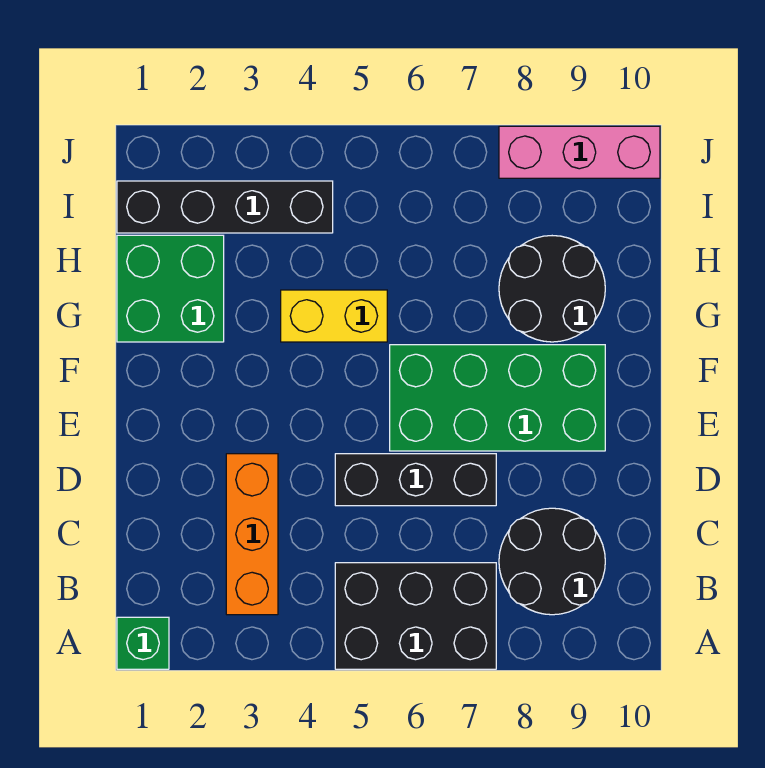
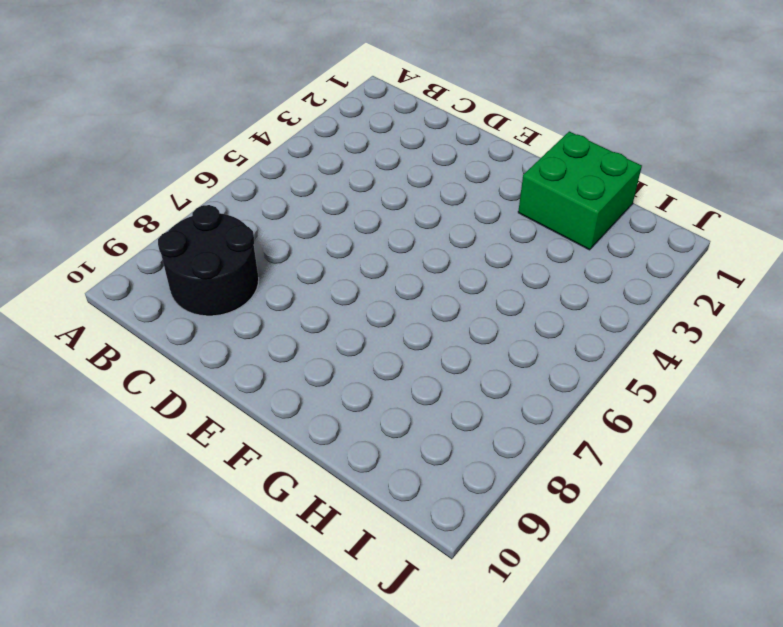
none -> green brick A1 level 1
none -> black brick A5:B7 level 1

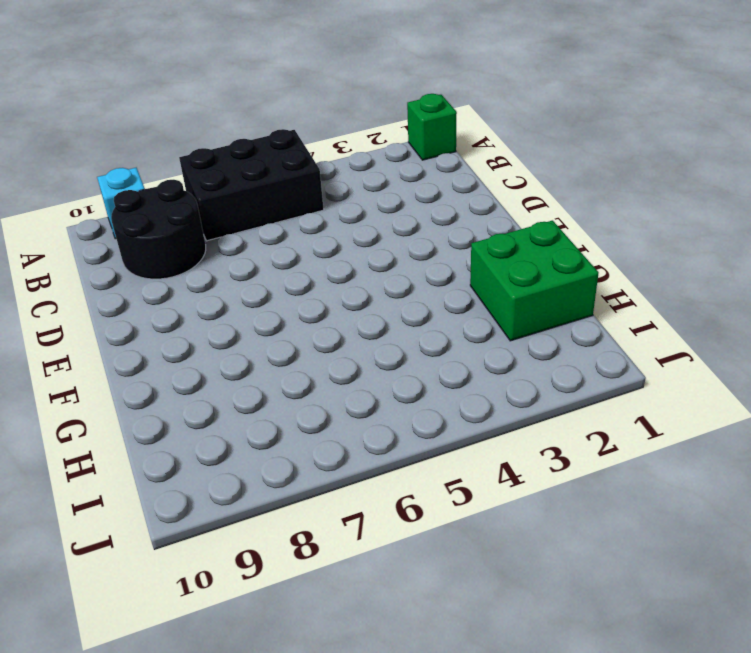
cyan brick A9 level 1 -> none
none -> orange brick B3:D3 level 1
none -> black brick D5:D7 level 1

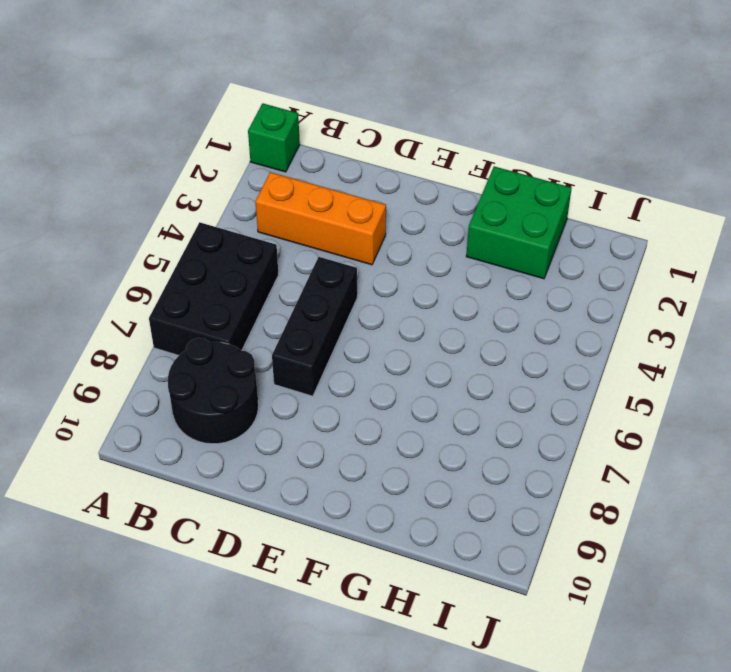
none -> green brick E6:F9 level 1
none -> yellow brick G4:G5 level 1

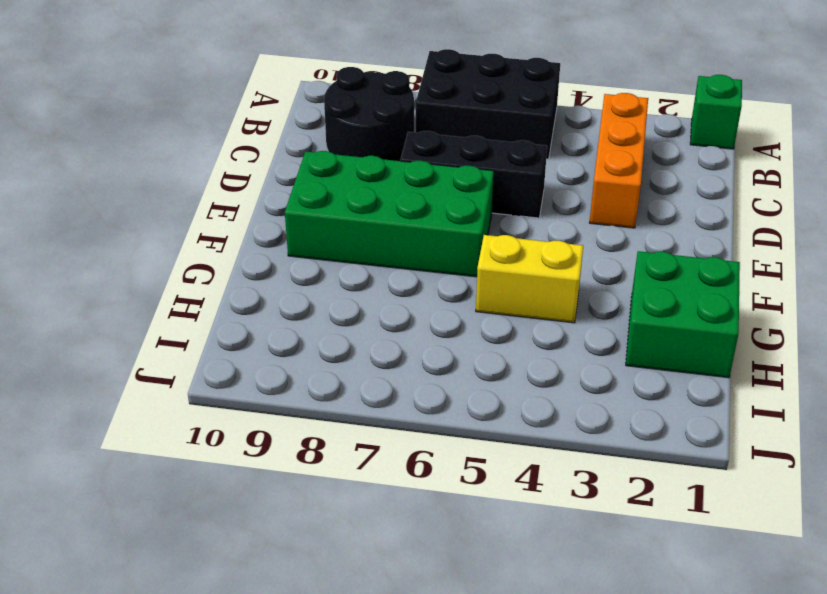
none -> black round brick G8:H9 level 1
none -> black brick I1:I4 level 1

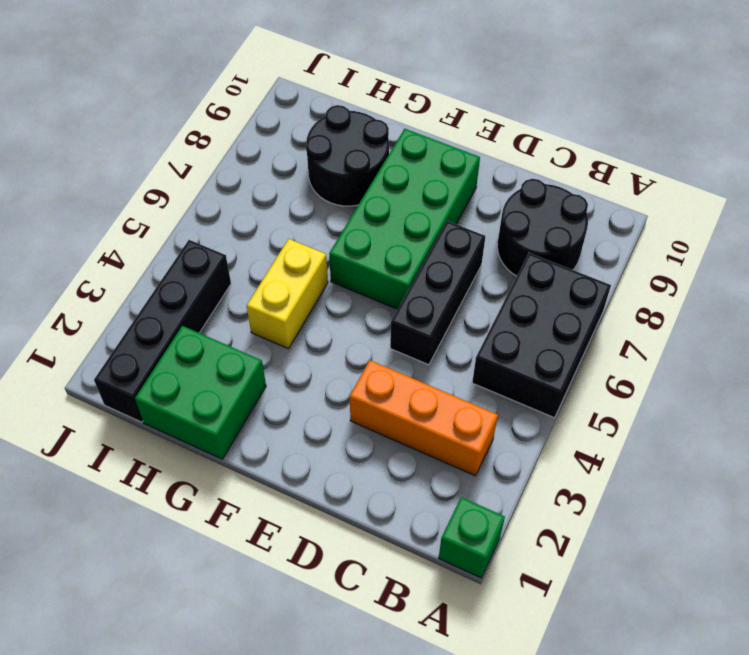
none -> pink brick J8:J10 level 1

